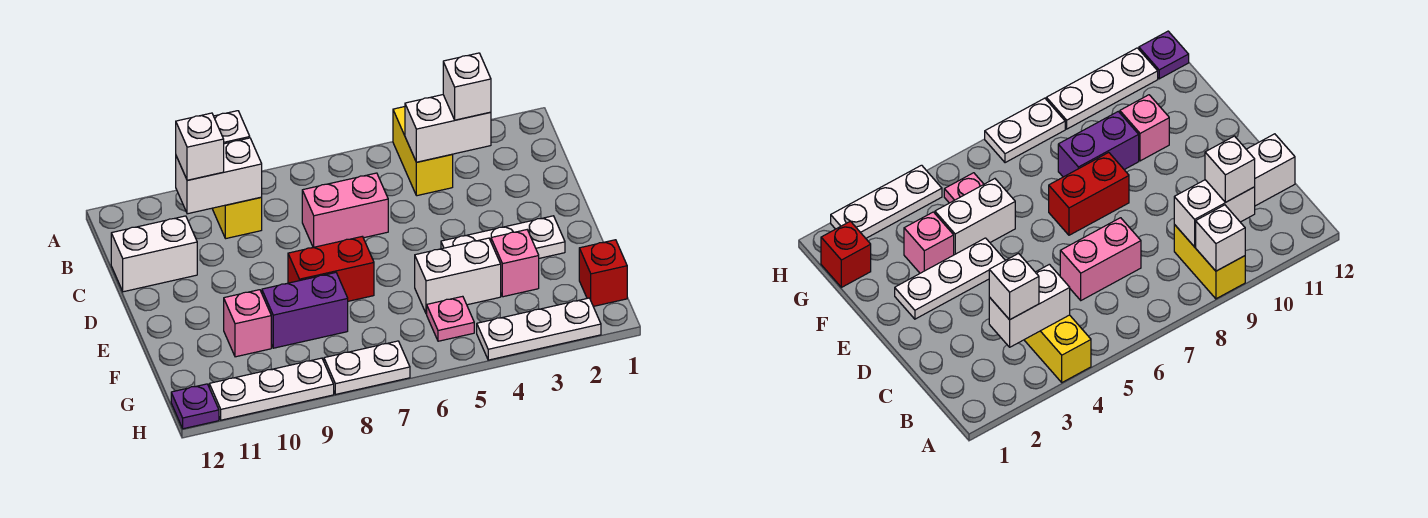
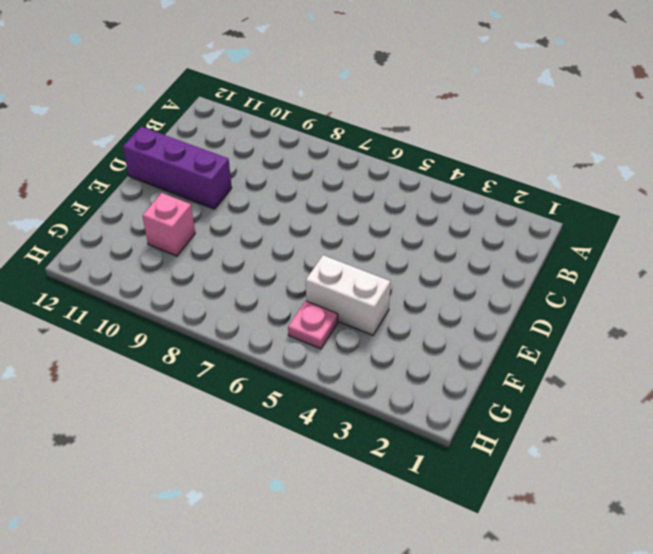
purple brick D10:D12 level 1 -> none
none -> yellow brick A4:B4 level 1
none -> yellow brick A9:B9 level 1
none -> pink brick C6:C7 level 1

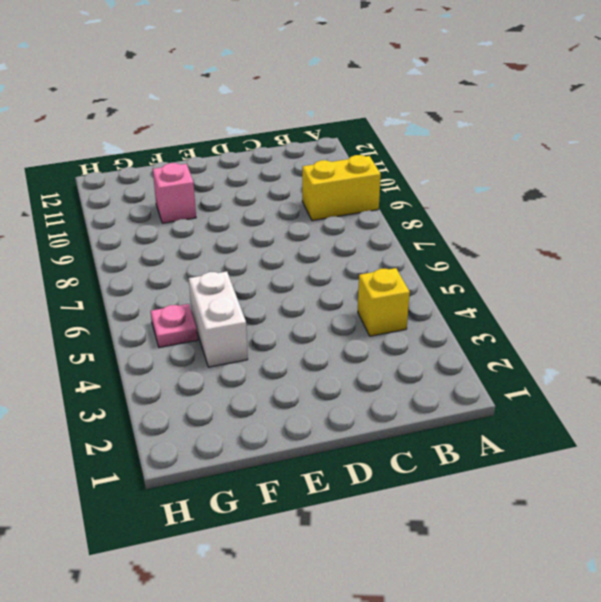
yellow brick B4 level 1 -> yellow brick A4:B4 level 1
none -> pink brick C6:C7 level 1
none -> white brick C11:C12 level 1
none -> white plate E2:E4 level 1

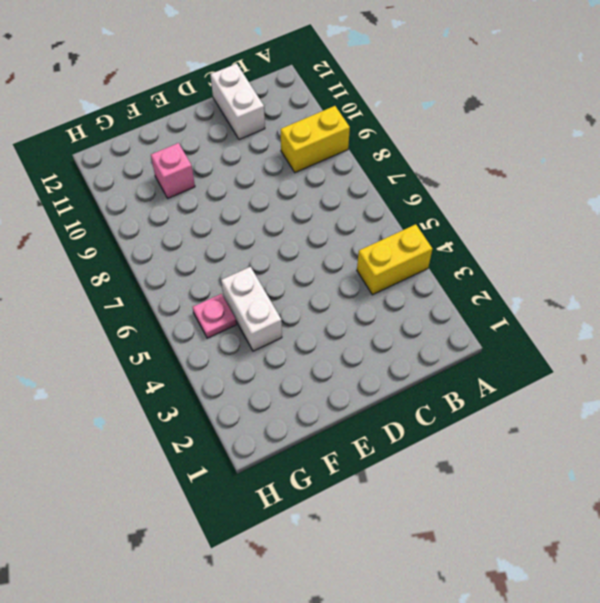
none -> pink brick C6:C7 level 1
none -> white plate E2:E4 level 1
none -> red brick E7:E8 level 1

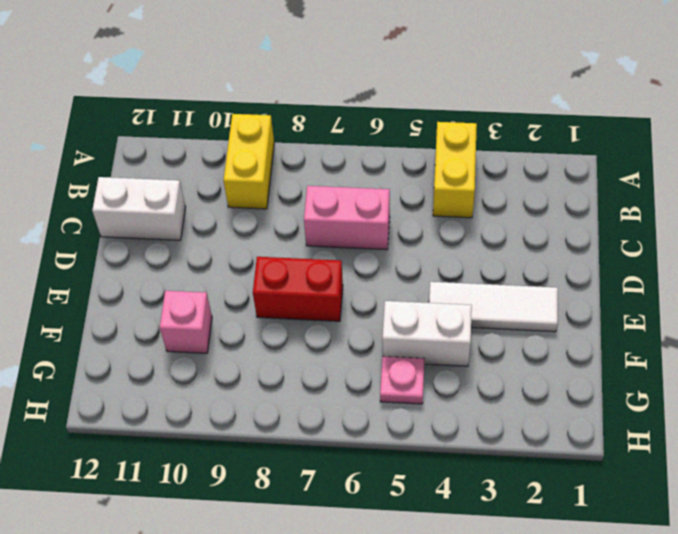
white tile E2:E4 level 1 -> white plate E2:E4 level 1
none -> pink brick F3 level 1
none -> purple brick F8:F9 level 1
none -> red brick G1 level 1

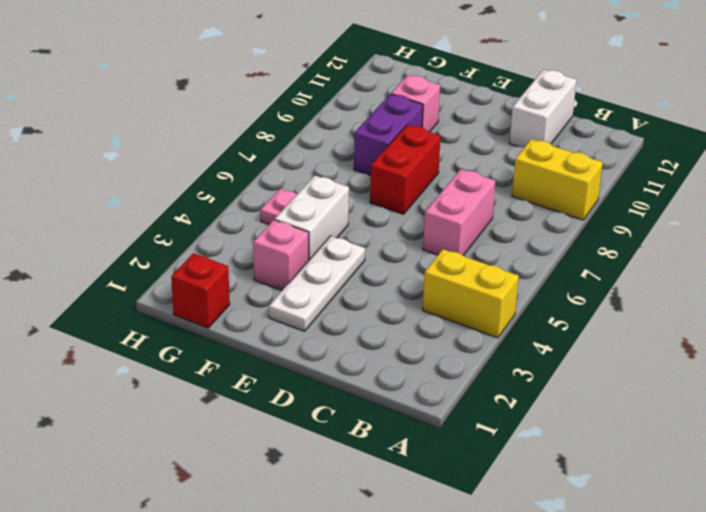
none -> white plate H2:H4 level 1
none -> white plate H7:H8 level 1
none -> white plate H9:H11 level 1

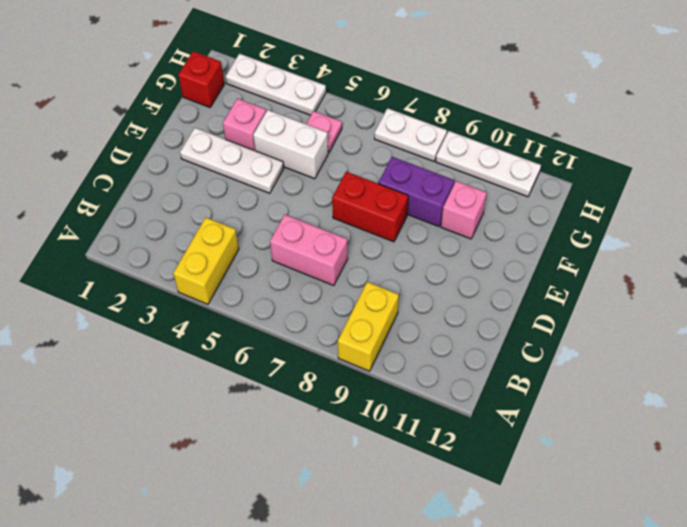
none -> white brick C11:C12 level 1
none -> purple plate H12 level 1
none -> white brick A9 level 2

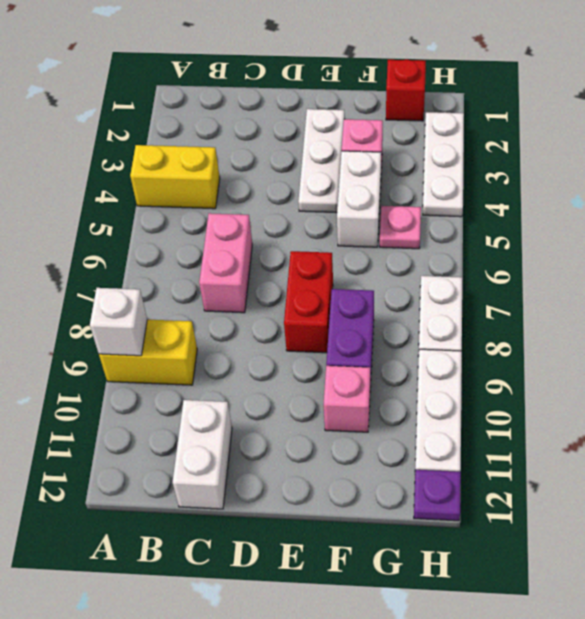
none -> white brick B3:B4 level 2
none -> white brick B9:B10 level 2
none -> white brick B3 level 3

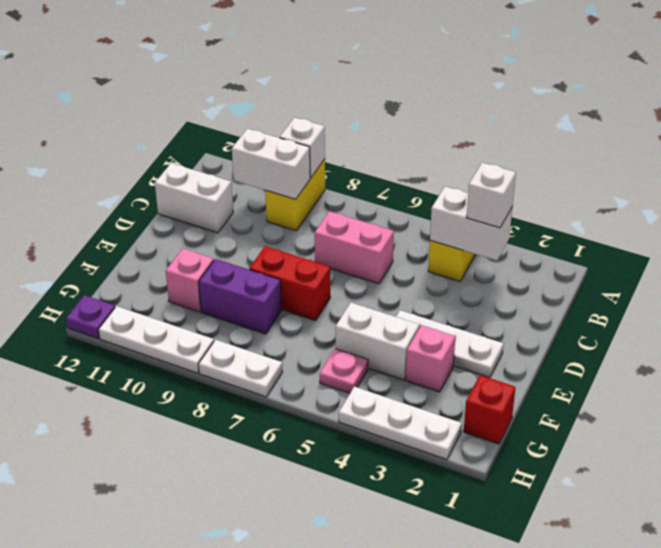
none -> white brick B10 level 3

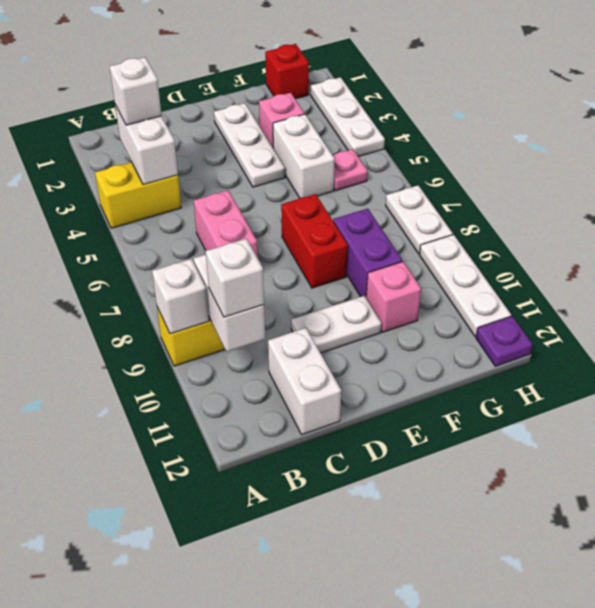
white plate D10:E10 level 1 -> none

